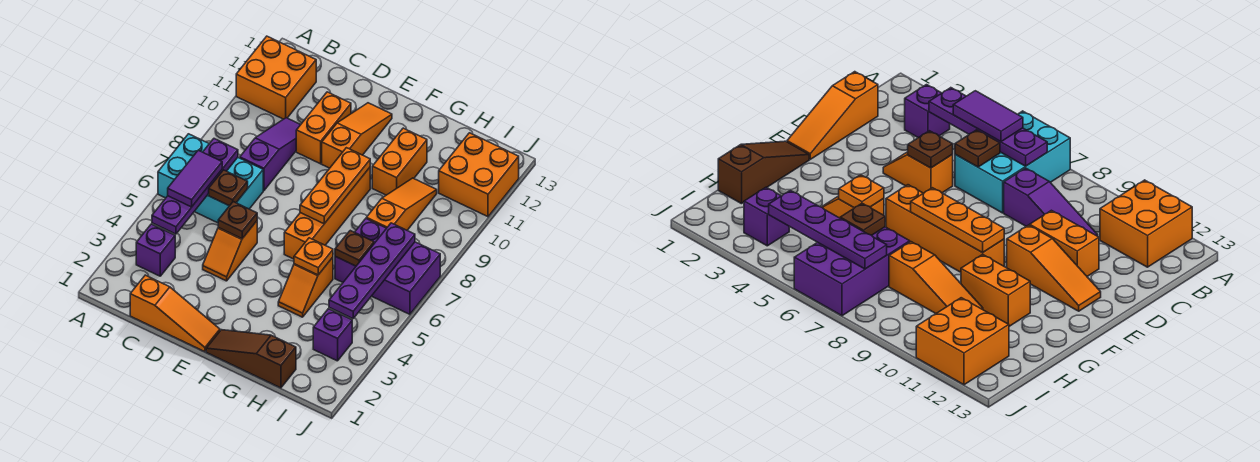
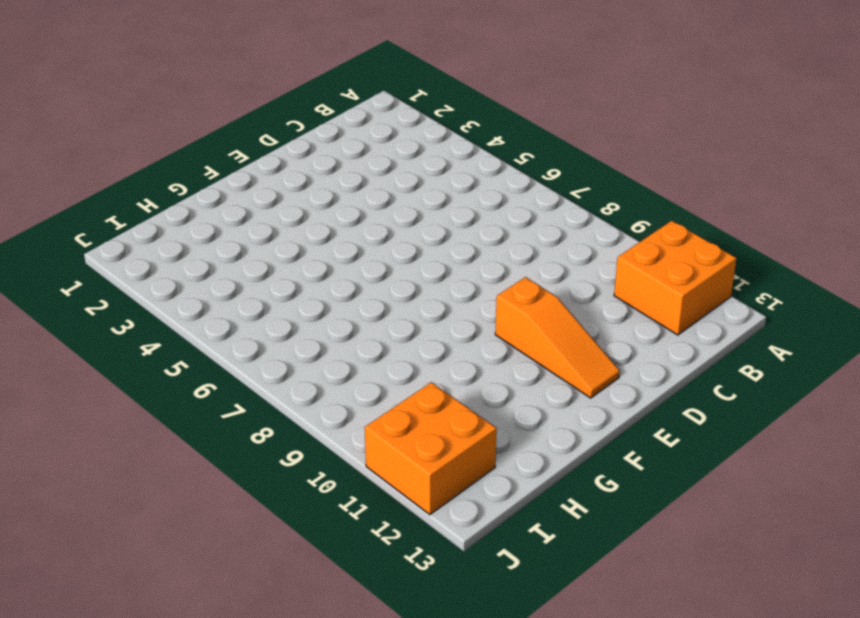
none -> cyan brick A6:C7 level 1
none -> purple brick B3 level 1
none -> orange slope C1:E1 level 1 top C

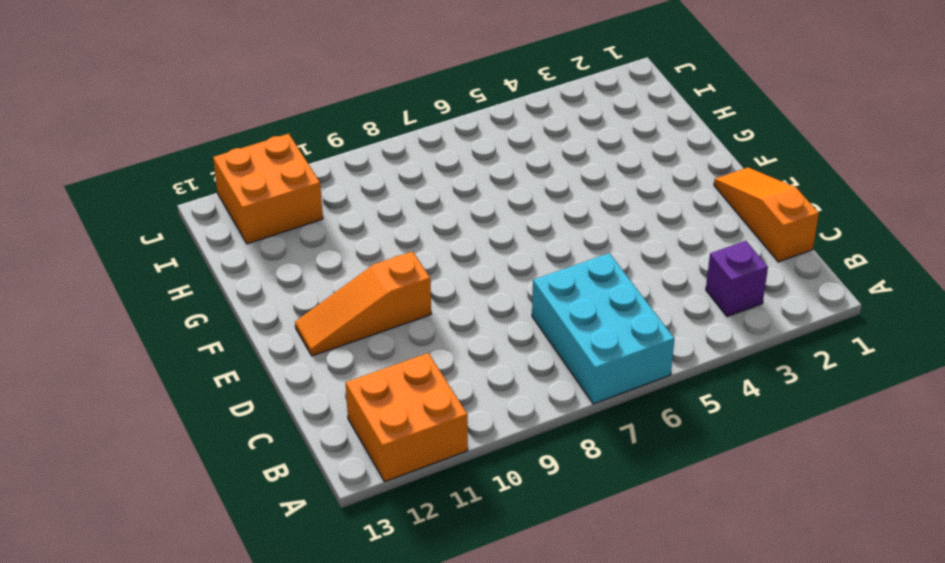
none -> purple slope C8:C10 level 1 top 8
none -> orange slope D4:D5 level 1 top 5
none -> orange brick D10:D11 level 1

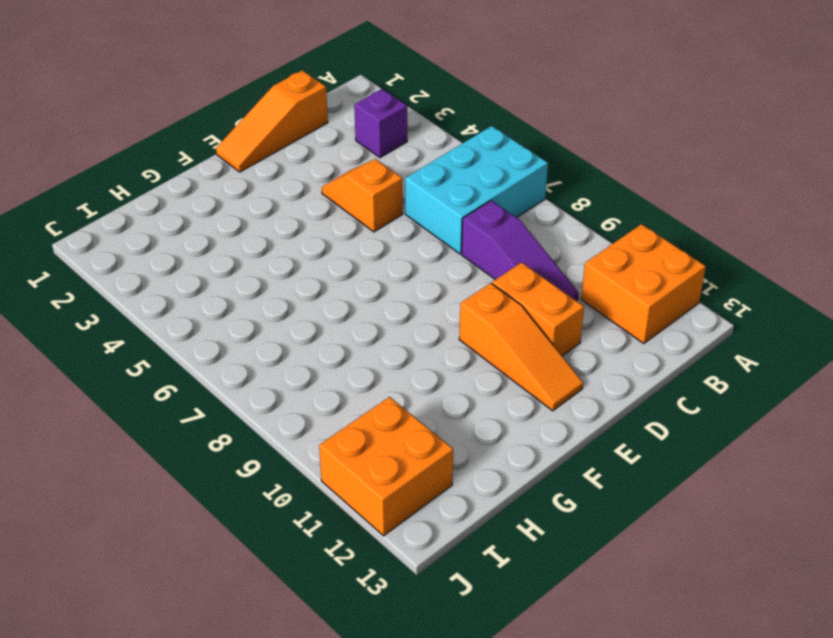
none -> brown slope F1:H1 level 1 top H
none -> orange brick F6:F9 level 1
none -> orange slope G4:G5 level 1 top 5

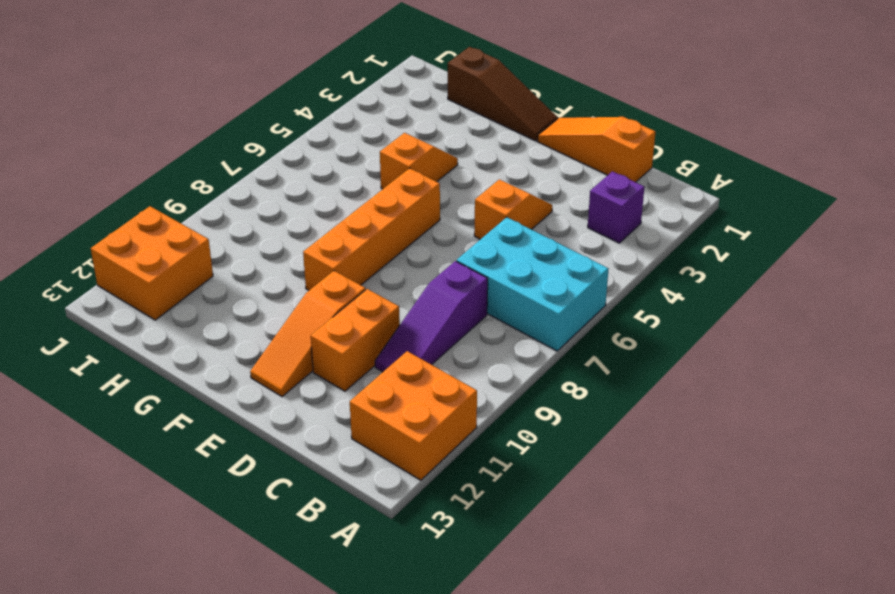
none -> orange brick G10:G11 level 1
none -> purple brick H6:J7 level 1
none -> orange slope H8:H10 level 1 top 8

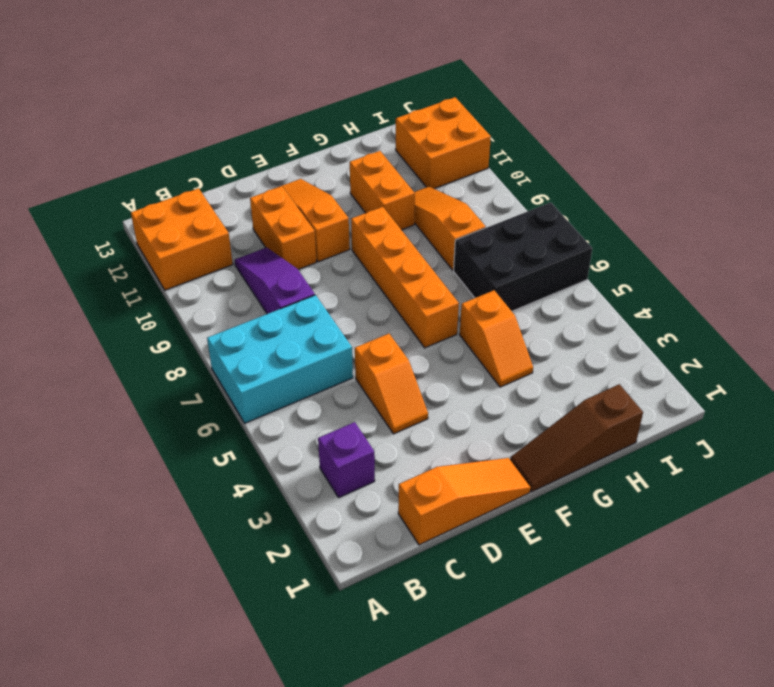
black brick H6:J7 level 1 -> purple brick H6:J7 level 1
none -> purple brick I3 level 1
none -> purple plate B4:B7 level 2
none -> brown plate C6 level 2

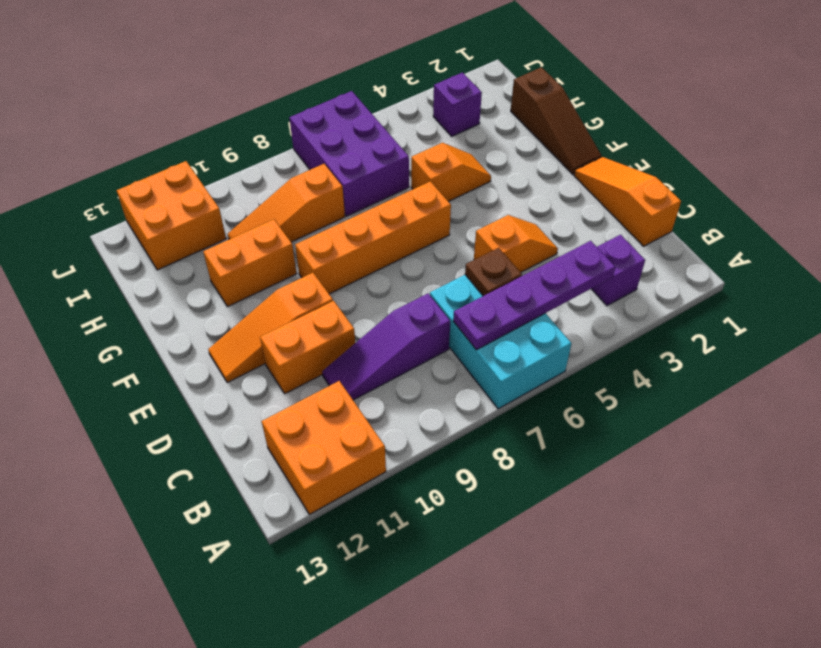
none -> brown plate D5 level 2
none -> orange plate F7:F9 level 2
none -> orange plate G5 level 2

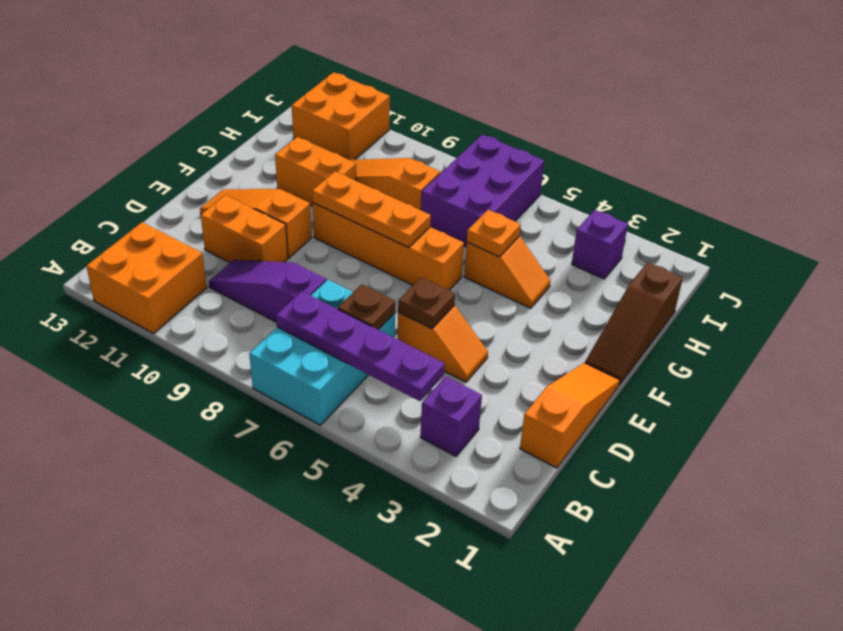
none -> brown plate H6 level 2
none -> purple plate I4:I7 level 2
none -> purple tile B5:B6 level 3

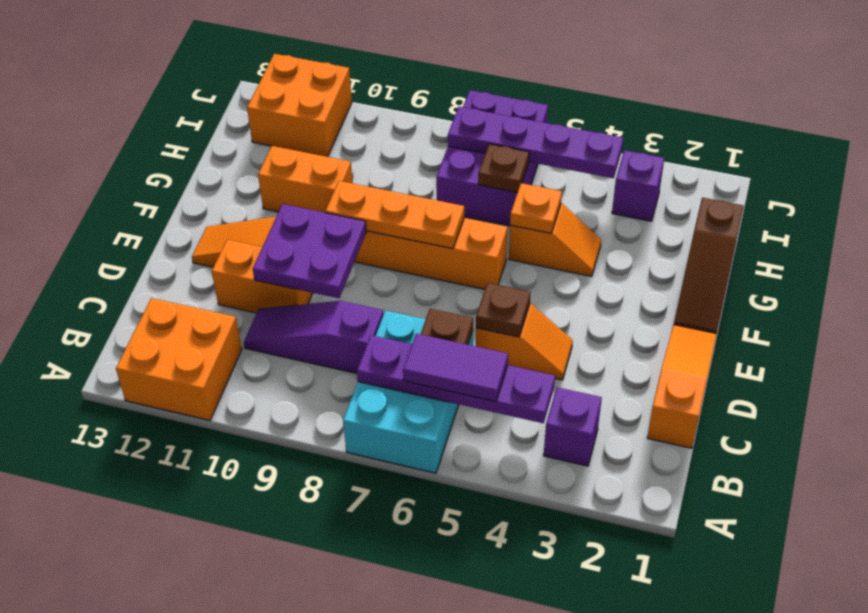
purple plate D9:E10 level 2 -> none
none -> orange slope H8:H10 level 1 top 8

